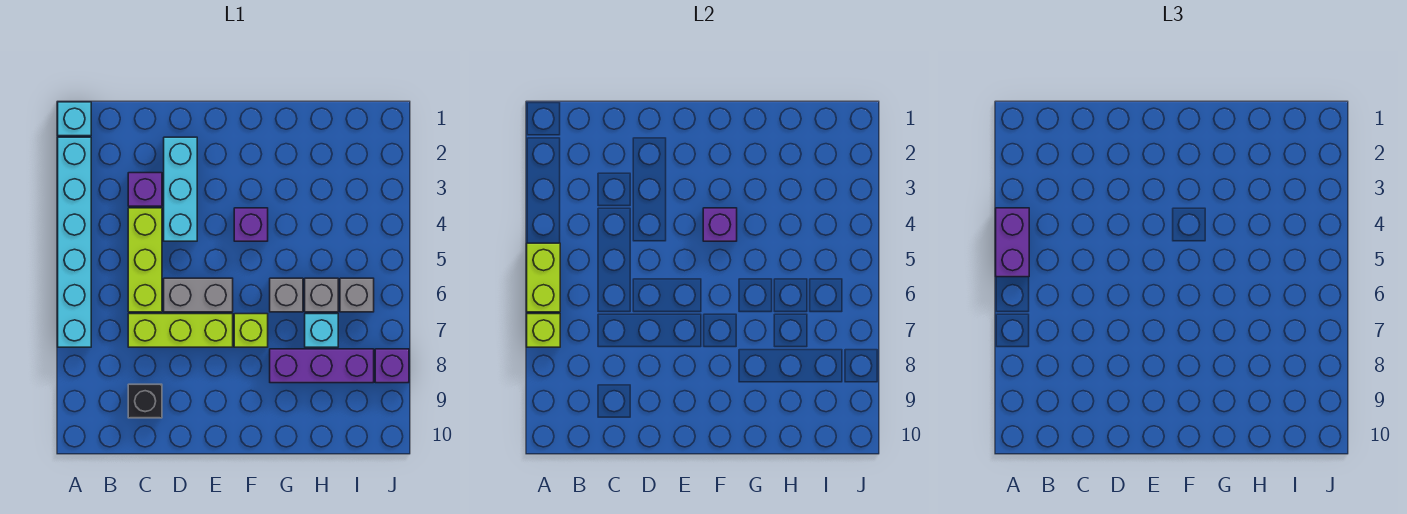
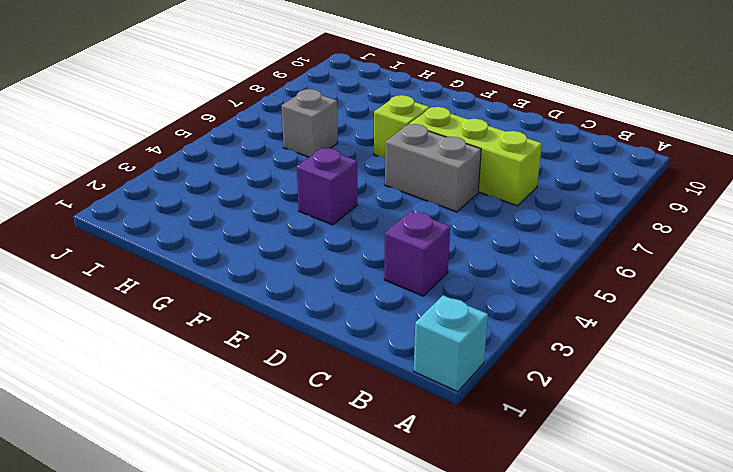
none -> cyan brick A2:A7 level 1
none -> lime brick C4:C6 level 1
none -> black brick C9 level 1

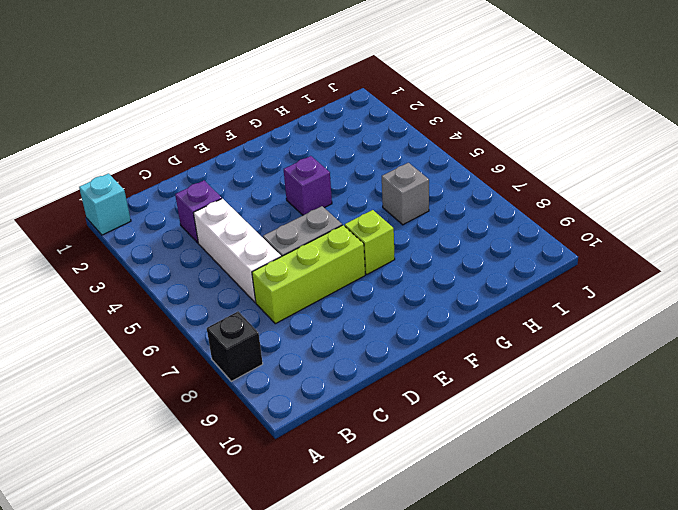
black brick A8 level 1 -> black brick C9 level 1
white brick C4:C6 level 1 -> lime brick C4:C6 level 1
none -> cyan brick A2:A7 level 1
none -> cyan brick D2:D4 level 1
none -> grey brick G6 level 1

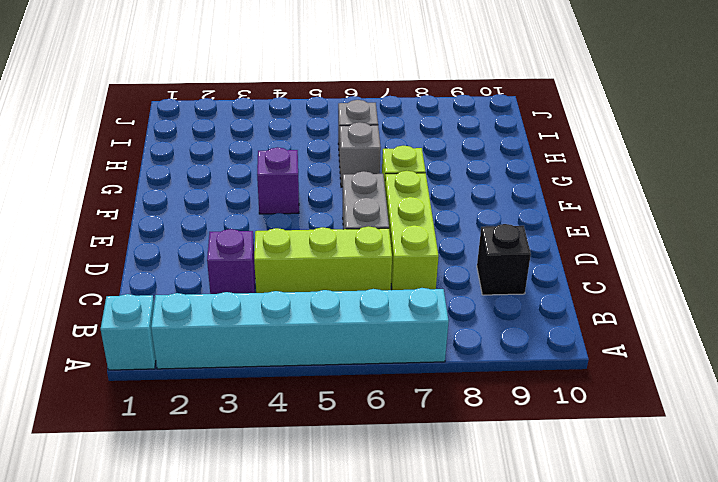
none -> cyan brick D2:D4 level 1
none -> purple brick G8:I8 level 1
none -> cyan brick H7 level 1

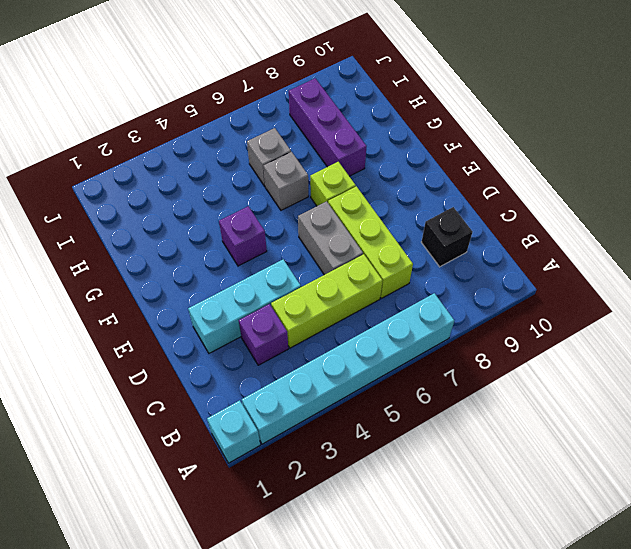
none -> cyan brick H7 level 1
none -> grey brick I6 level 1
none -> purple brick J8 level 1

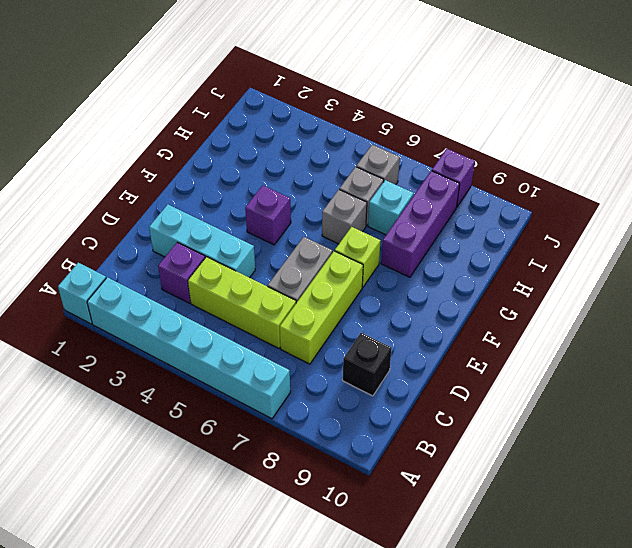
none -> lime brick A5:A6 level 2
none -> lime brick A7 level 2
none -> purple brick F4 level 2

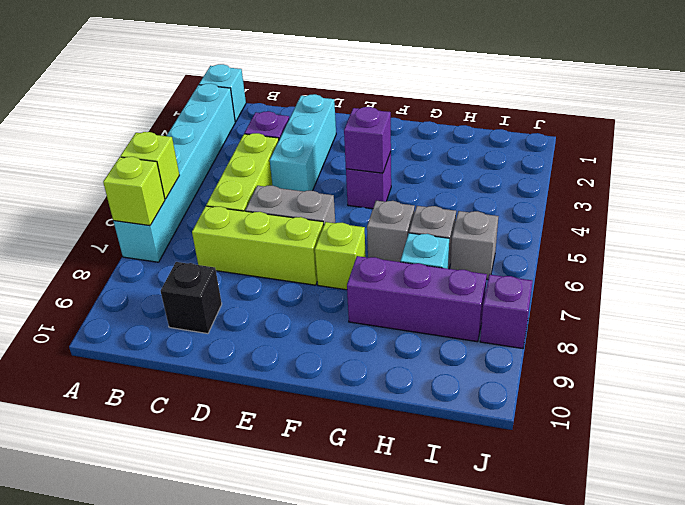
lime brick A6 level 2 -> lime brick A5:A6 level 2
none -> purple brick A4:A5 level 3

